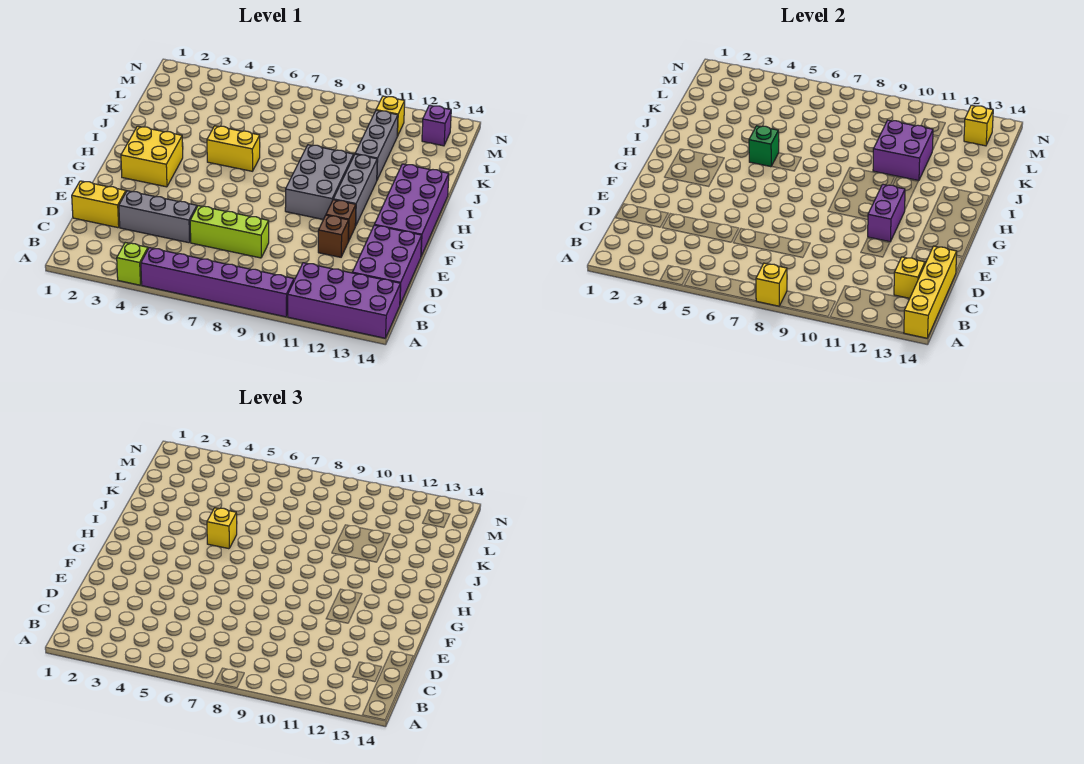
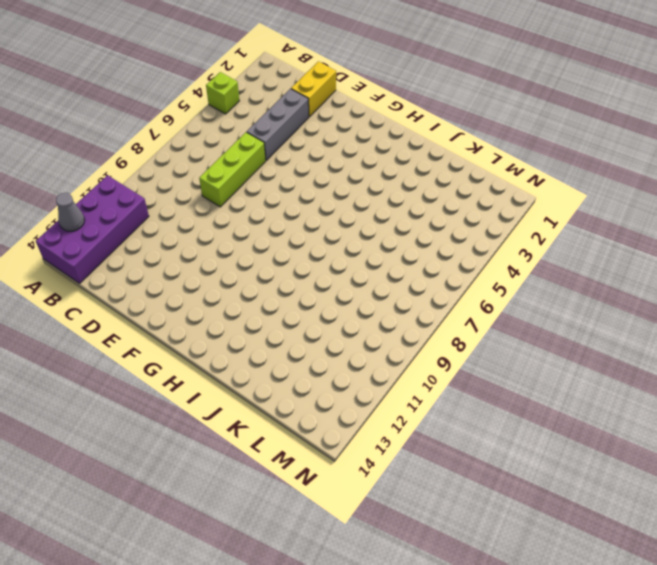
grey cone A13 level 2 -> none
none -> purple brick A5:A10 level 1
none -> purple brick C13:E14 level 1
none -> brown brick E11 level 1

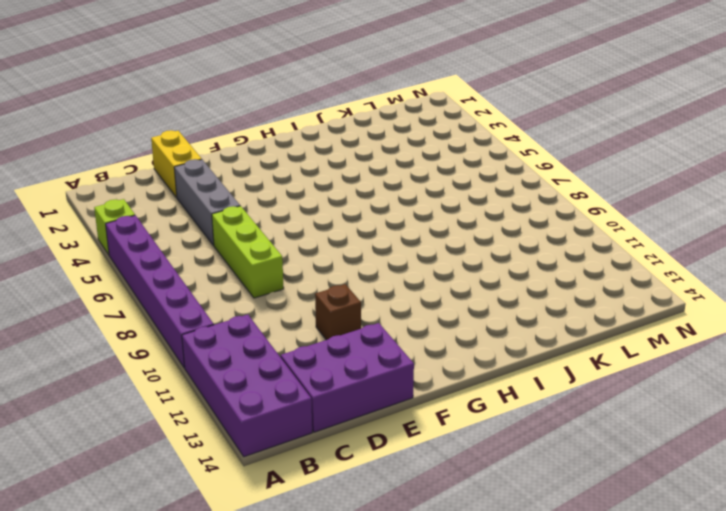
none -> brown brick F11 level 1
none -> purple brick F13:I14 level 1
none -> yellow brick G2:H3 level 1

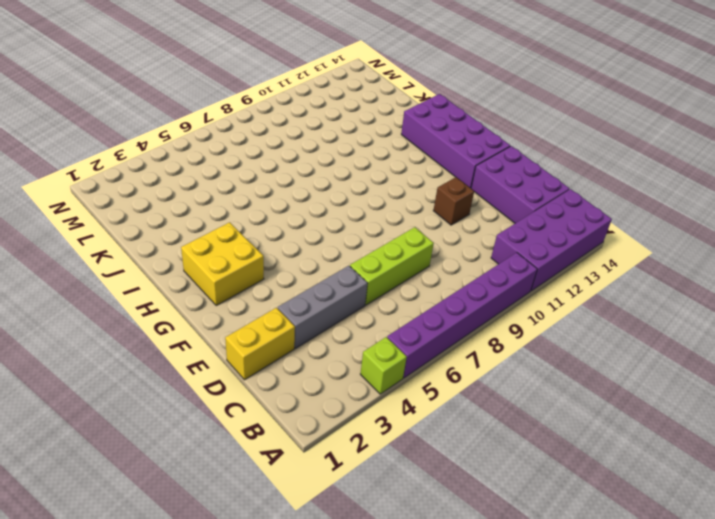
none -> brown brick F11 level 1
none -> grey brick G9:I10 level 1
none -> grey brick G11:I11 level 1

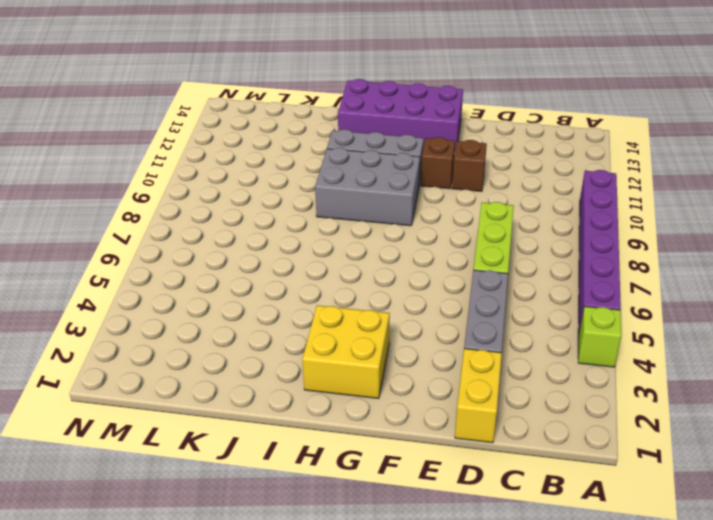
none -> purple brick A11:B14 level 1
none -> purple brick C13:E14 level 1
none -> yellow brick I5:I6 level 1

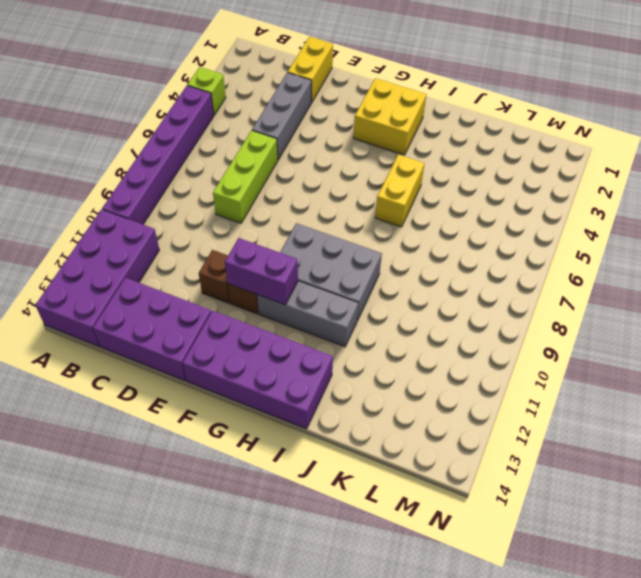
none -> grey brick J11:L11 level 1
none -> yellow brick M11 level 1
none -> purple brick M13 level 1

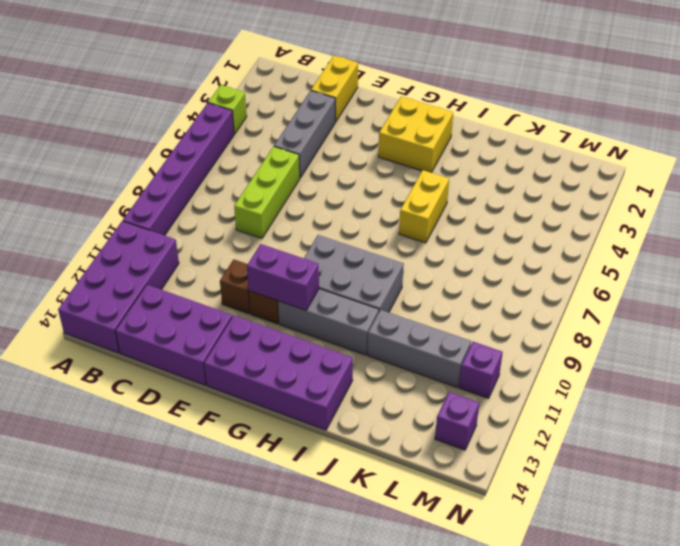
purple brick M11 level 1 -> yellow brick M11 level 1
none -> yellow brick A8 level 2
none -> yellow brick A14:D14 level 2
none -> yellow brick C13 level 2

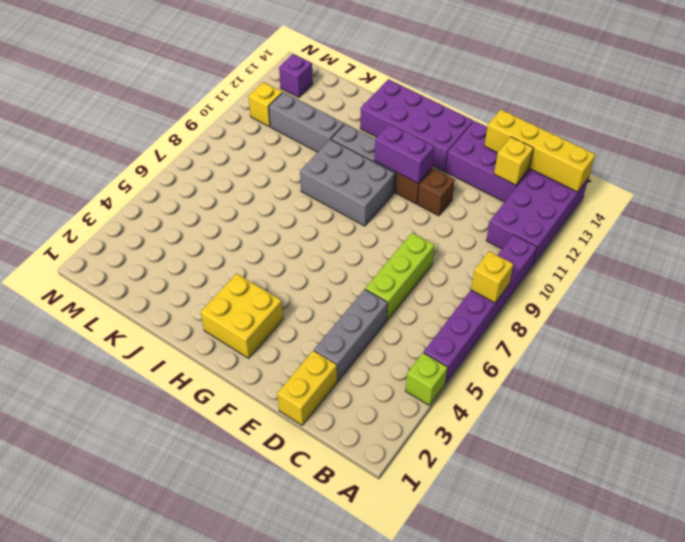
none -> yellow brick I5:I6 level 1
none -> green brick I5 level 2
none -> purple brick J10:K11 level 2

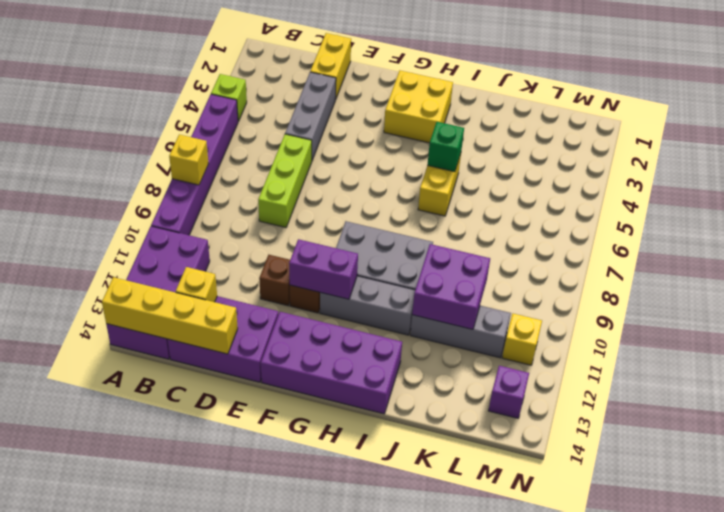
none -> yellow brick M13 level 2
none -> yellow brick I5 level 3

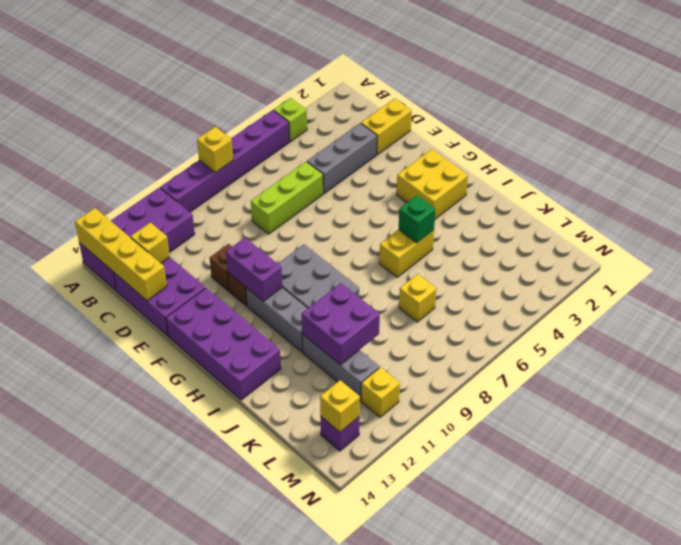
yellow brick K7 level 1 -> yellow brick I5 level 3

